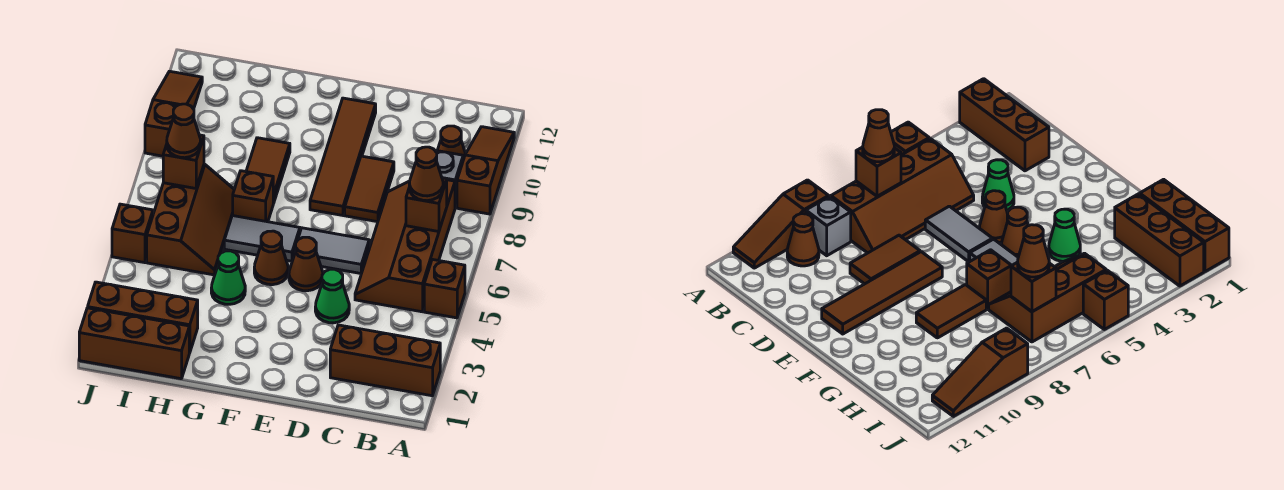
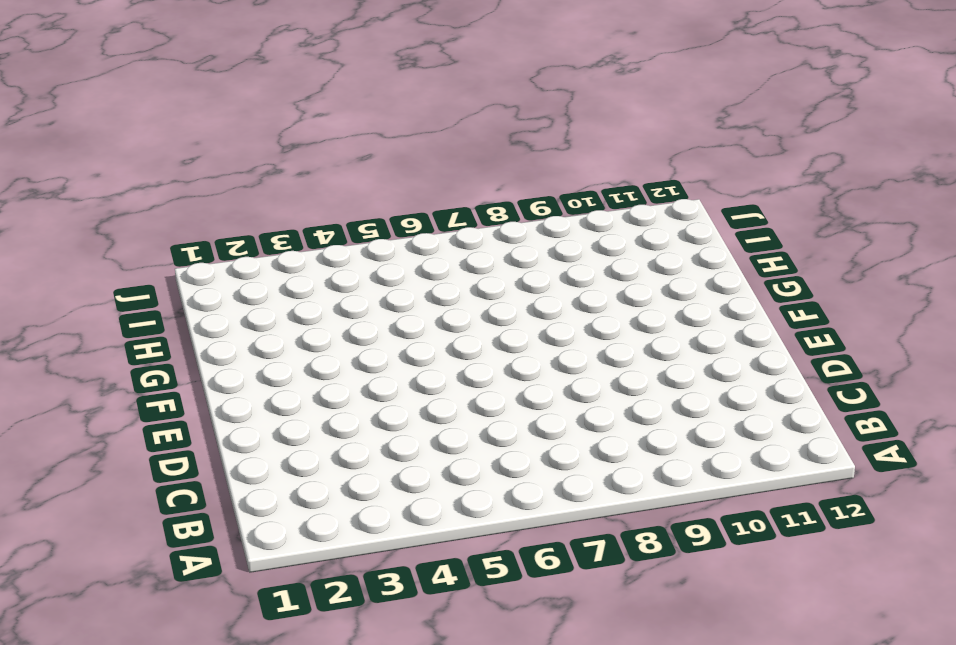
none -> brown brick A2:C2 level 1
none -> brown brick A5 level 1
none -> brown slope A9:A11 level 1 top 9

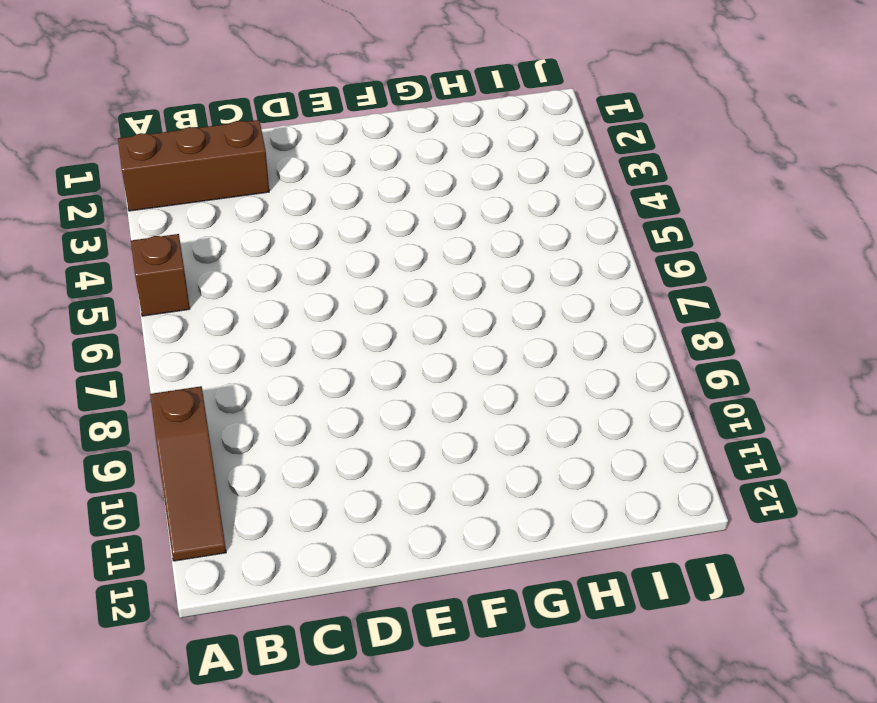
none -> brown slope B5:C8 level 1 top B
none -> grey brick B9 level 1
none -> brown cone B10 level 1

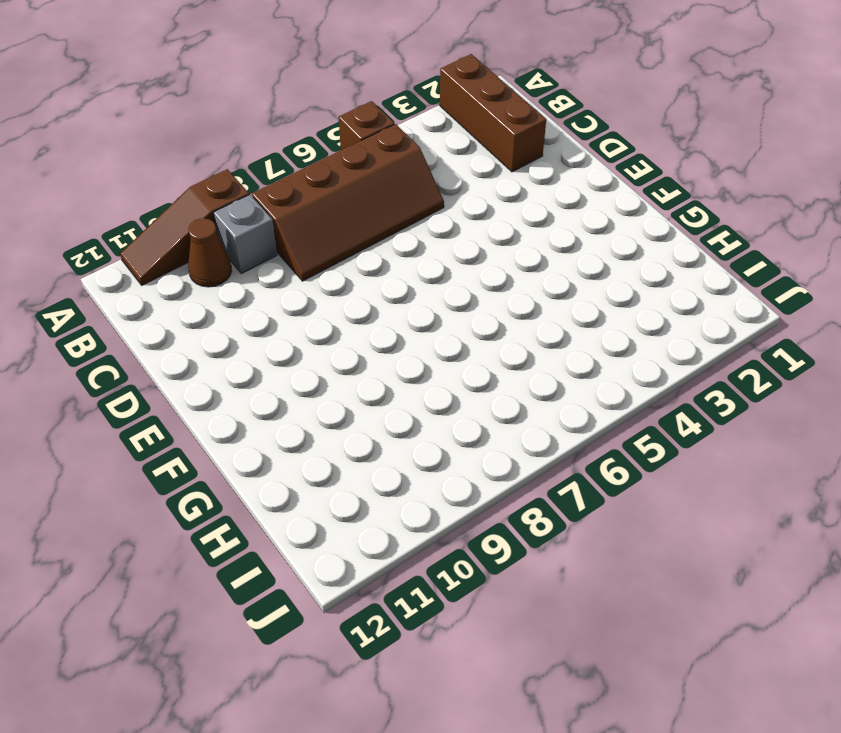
none -> green cone D4 level 1
none -> grey tile D6:E6 level 1
none -> brown tile D8:D9 level 1

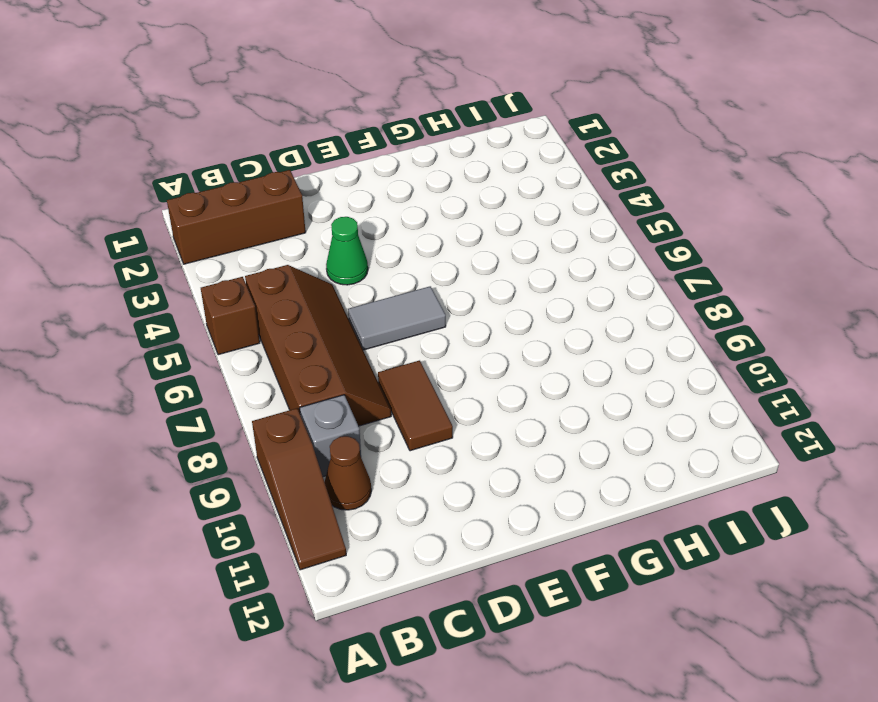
none -> brown cone E5 level 1
none -> brown tile E8:E11 level 1
none -> brown cone F5 level 1

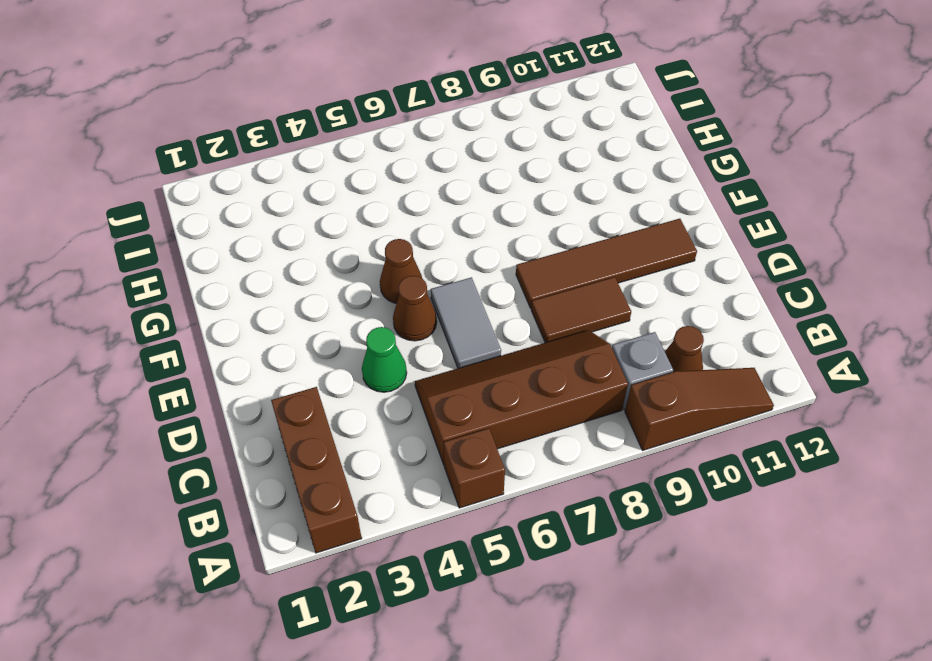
none -> grey tile F6:G6 level 1
none -> green cone G4 level 1
none -> brown brick G7 level 1

